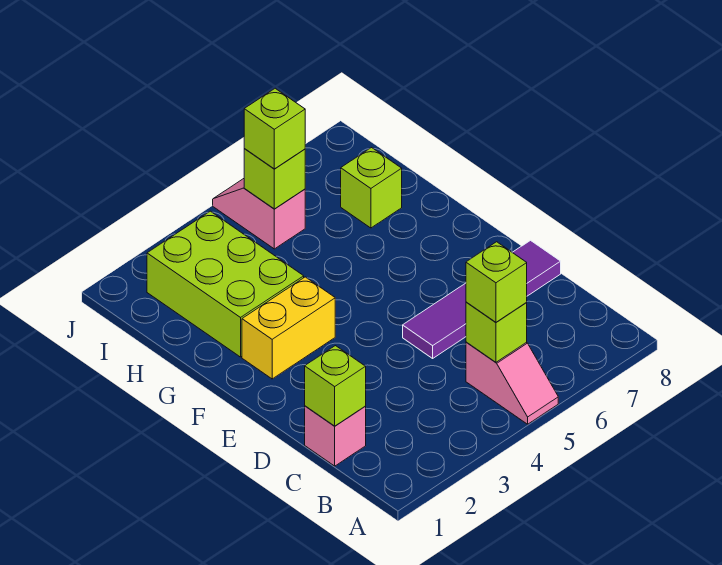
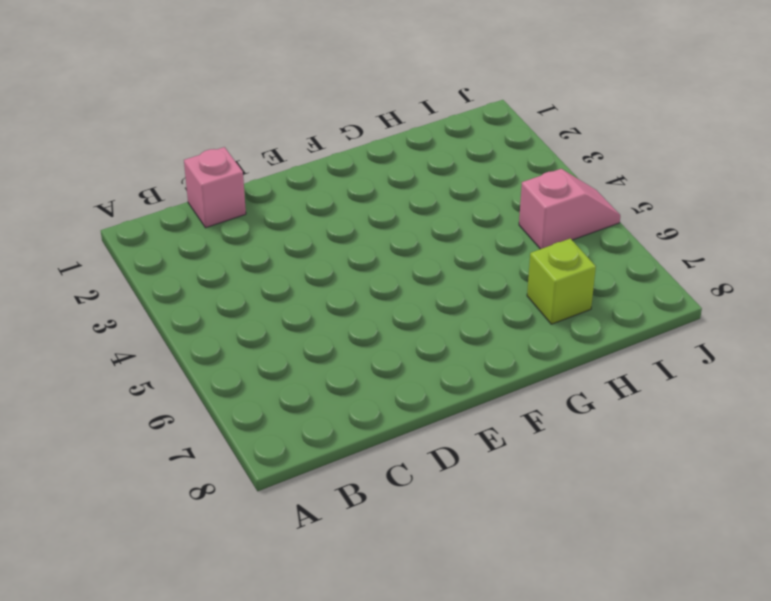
none -> pink slope A5:B5 level 1 top B
none -> purple tile D5:D8 level 1
none -> yellow brick F2:F3 level 1

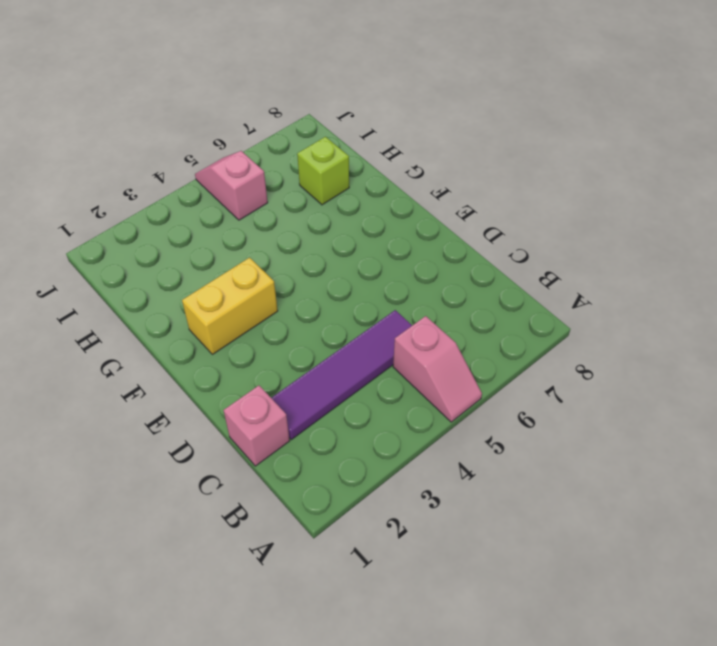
purple tile C2:C5 level 1 -> purple tile D5:D8 level 1
none -> lime brick G2:I3 level 1
none -> lime brick B5 level 2
none -> lime brick C1 level 2

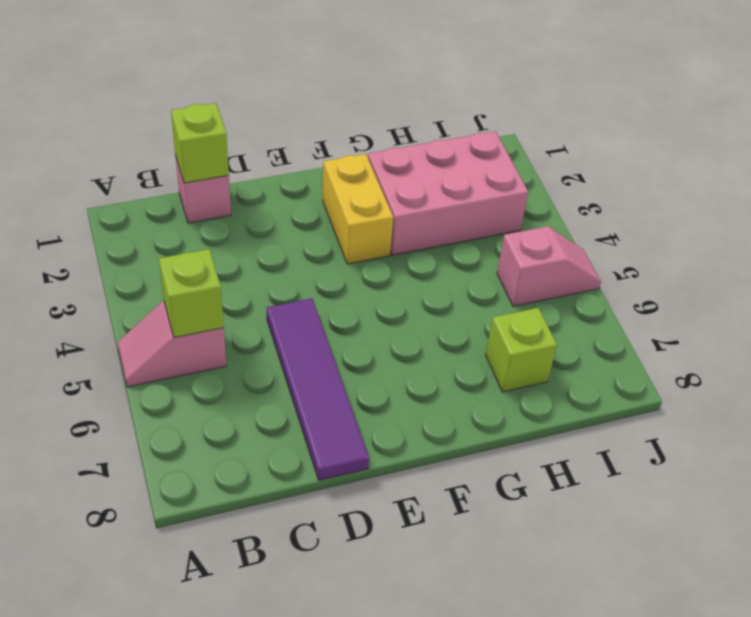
pink brick G2:I3 level 1 -> lime brick G2:I3 level 1
none -> lime brick I5 level 2
none -> lime brick B5 level 3
none -> lime brick I5 level 3

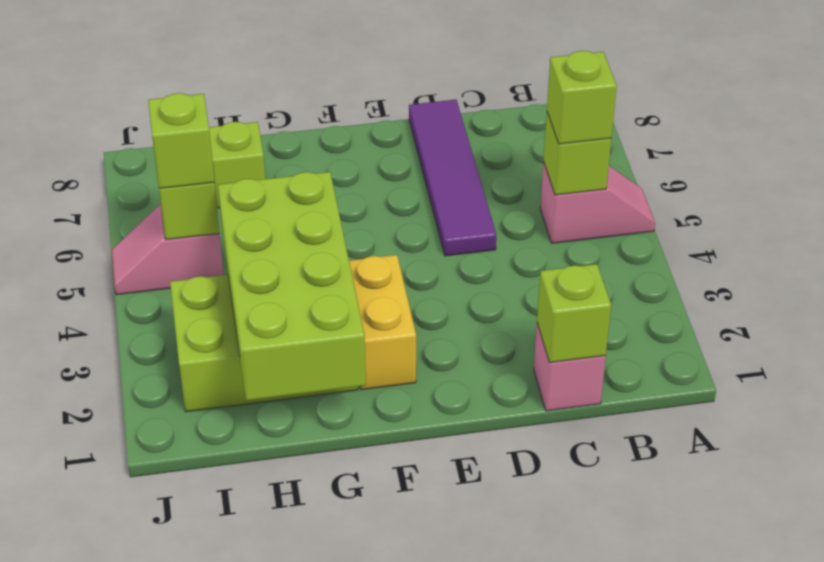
lime brick G1:H4 level 2 -> none

